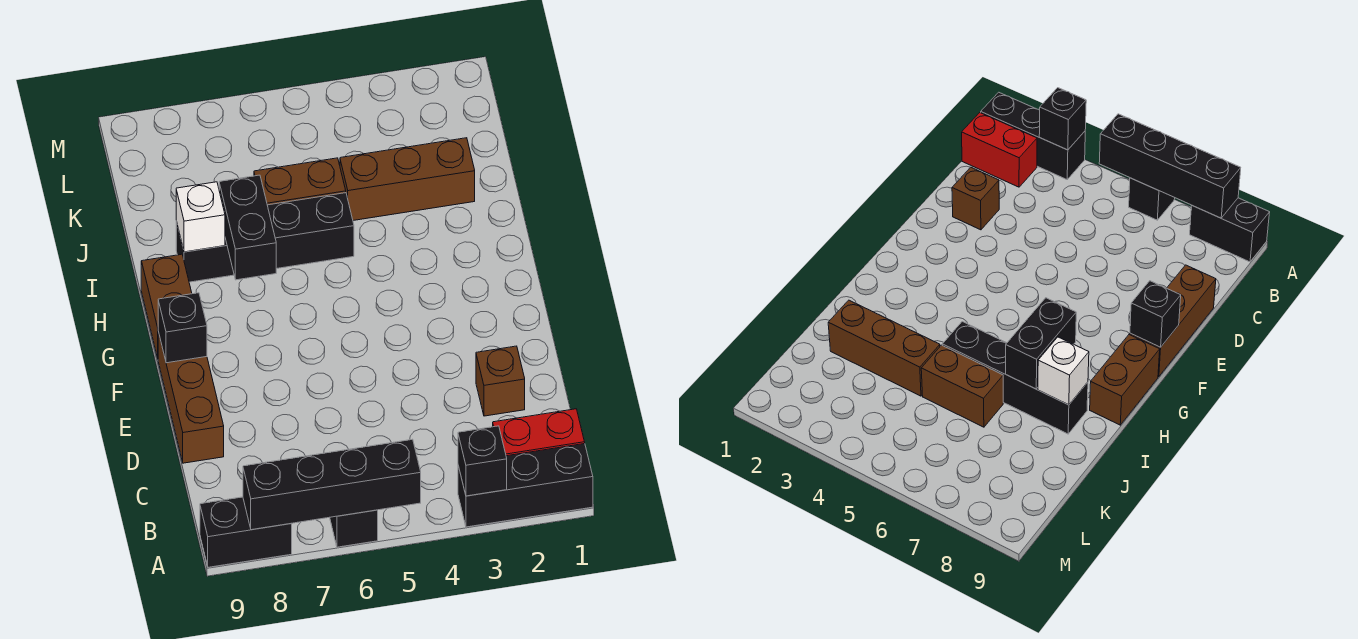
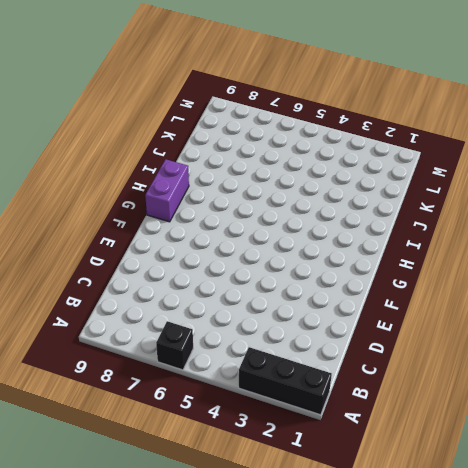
purple brick G9:H9 level 1 -> brown brick G9:H9 level 1
none -> black brick A8:A9 level 1
none -> red brick B1:B2 level 1
none -> brown brick D2 level 1

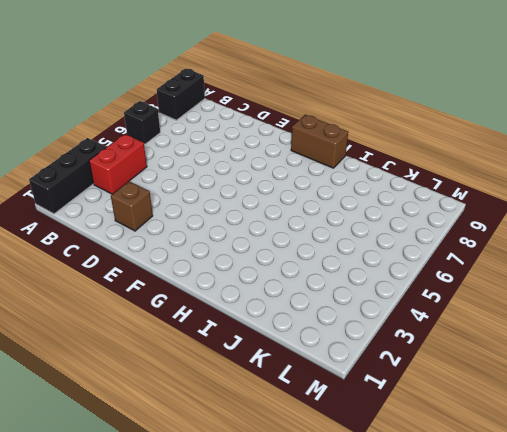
red brick B3:B4 level 1 -> red brick B1:B2 level 1
none -> brown brick D9:F9 level 1
none -> black brick I5:I8 level 1
none -> brown brick J2:J4 level 1

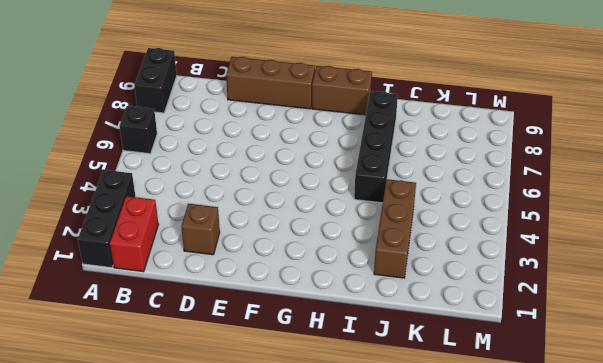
none -> brown brick J5:J6 level 1
none -> black brick A3 level 2
none -> black brick A5:A8 level 2

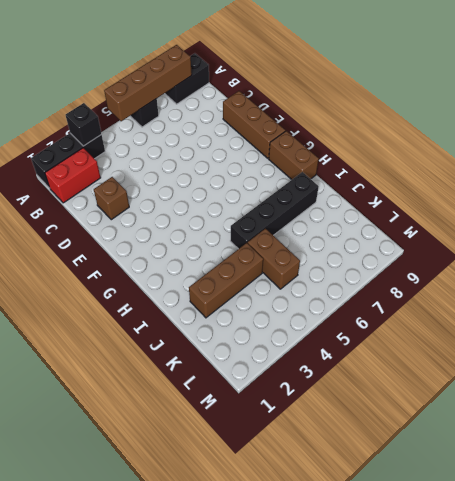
brown brick A5:A8 level 2 -> black brick A5:A8 level 2
brown brick J5:K5 level 1 -> brown brick J5:J6 level 1
none -> black brick F9 level 2
none -> black brick H7:I7 level 2
none -> white brick I8 level 2

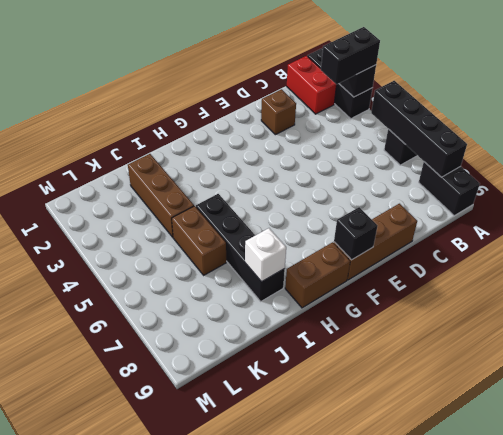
black brick A3:B3 level 3 -> black brick H7:I7 level 2

